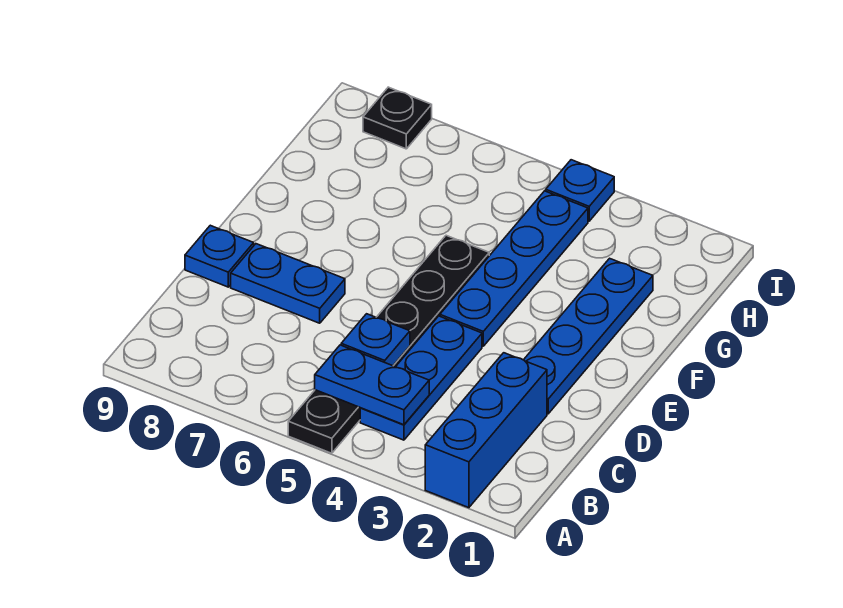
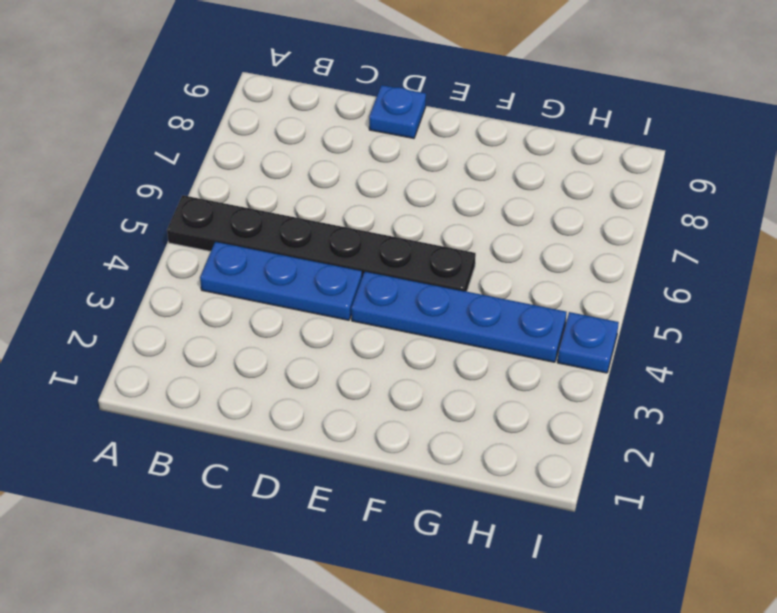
none -> blue brick A2:C2 level 1
none -> blue plate D2:G2 level 1

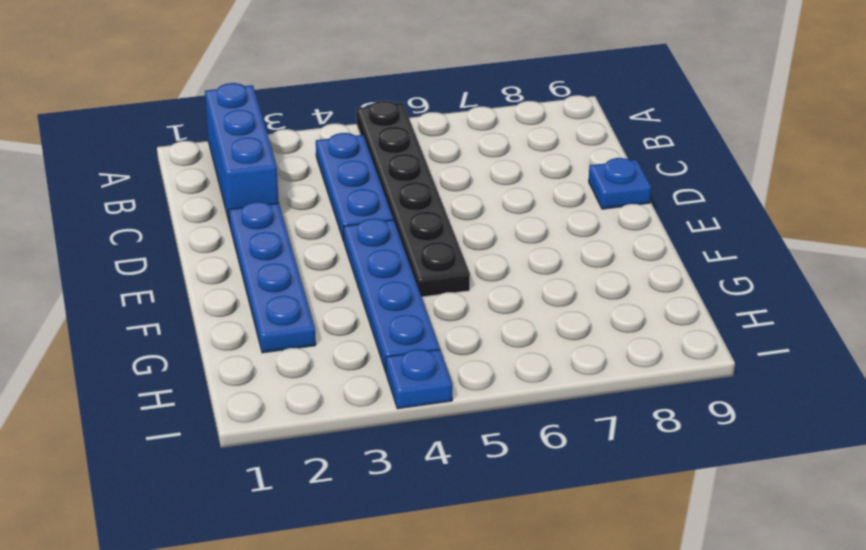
none -> blue plate D7:D8 level 1
none -> black plate I8 level 1

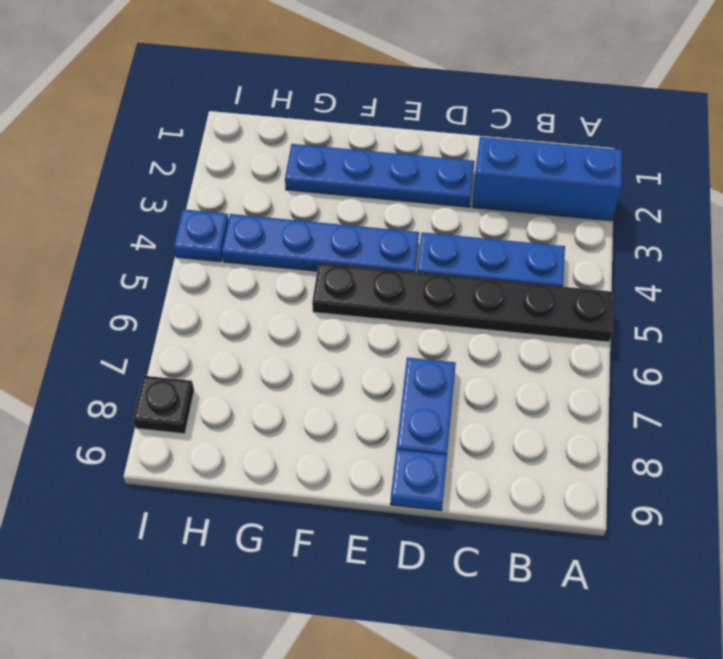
none -> blue plate B4:B5 level 2
none -> blue plate C5 level 2

